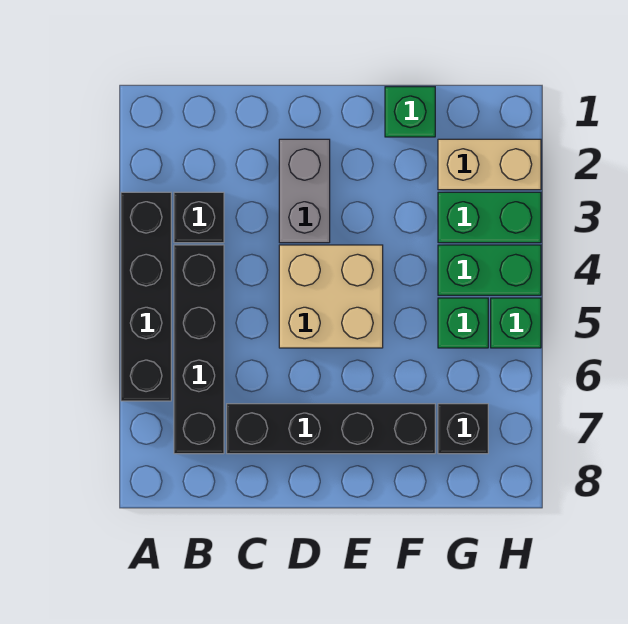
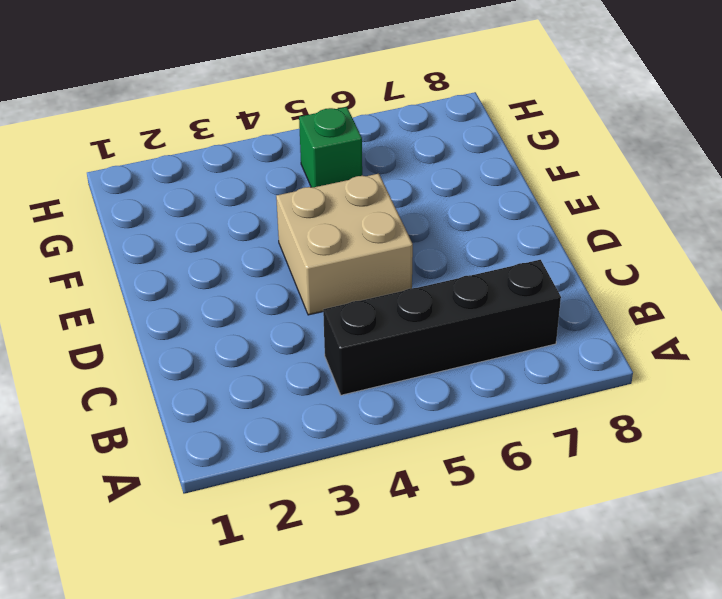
none -> black brick A3:A6 level 1
none -> black brick B3 level 1
none -> black brick C7:F7 level 1

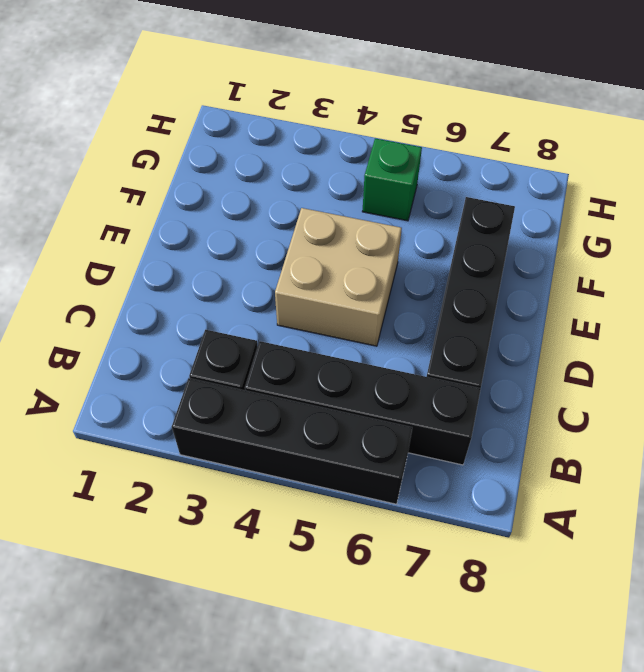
none -> grey brick D2:D3 level 1
none -> green brick F1 level 1
none -> tan brick G2:H2 level 1

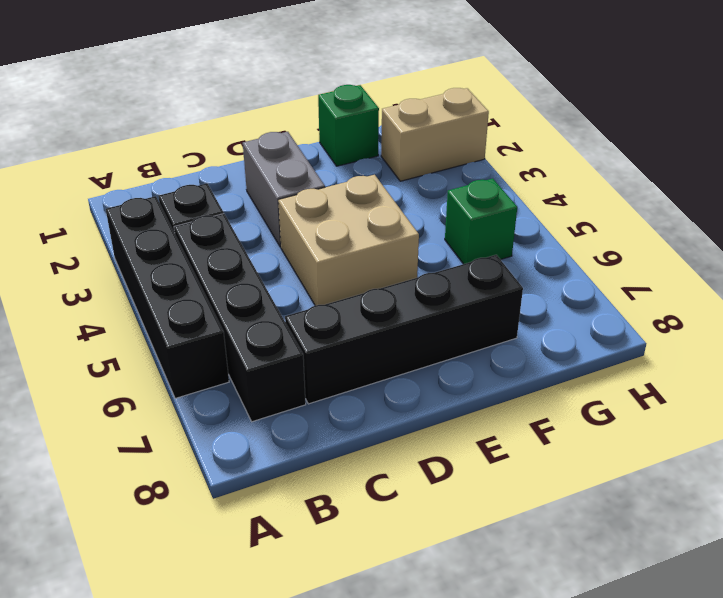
none -> green brick G3:H3 level 1
none -> green brick G4:H4 level 1
none -> black brick G7 level 1

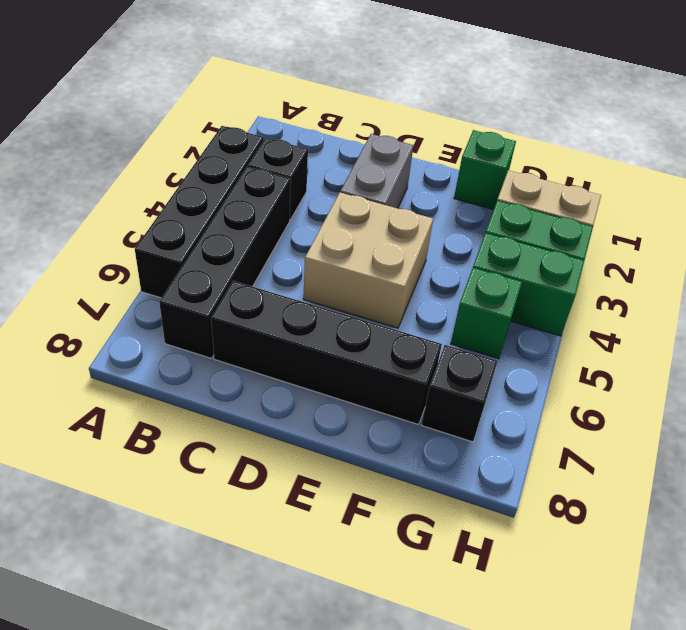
none -> green brick H5 level 1

